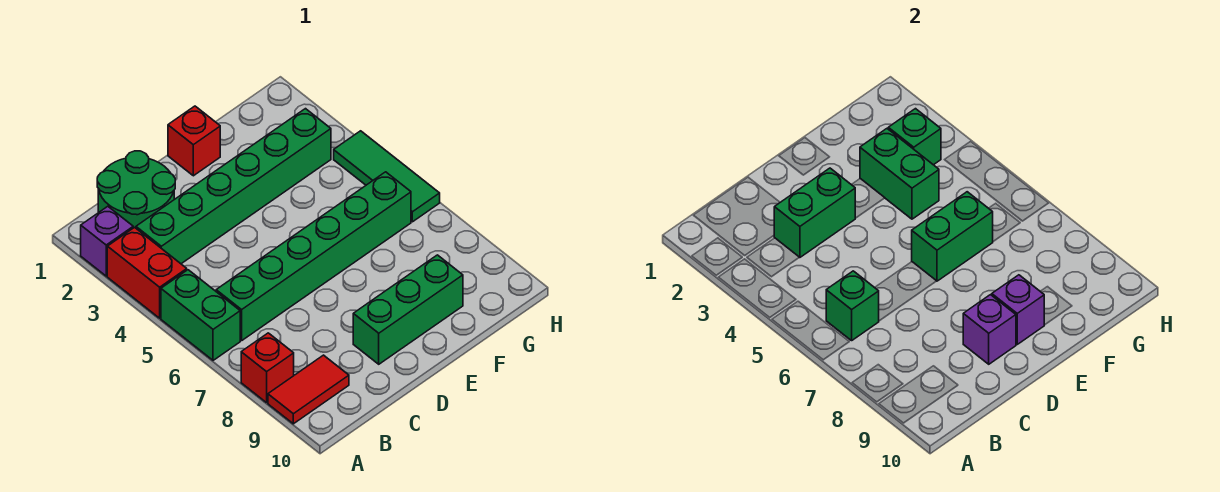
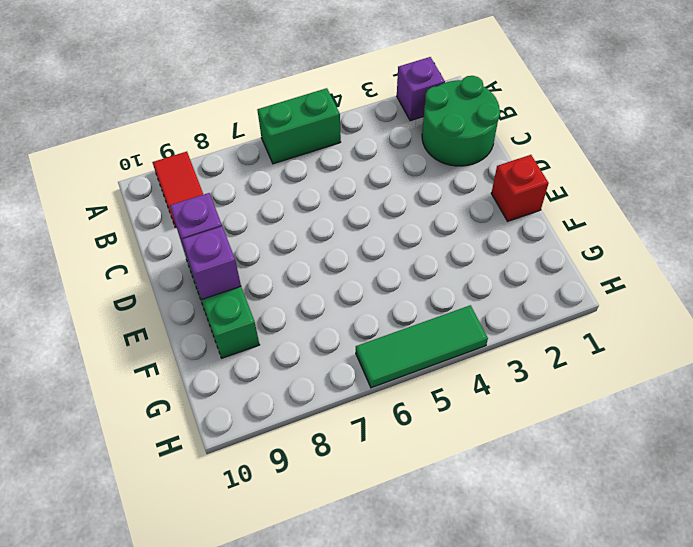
none -> red brick A3:A4 level 1
none -> red brick A8 level 1
none -> green brick B3:G3 level 1

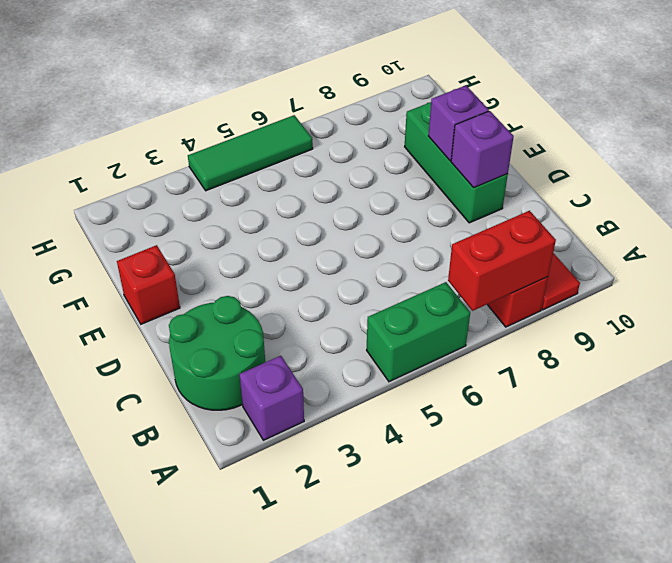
red brick A7:A8 level 2 -> red brick A3:A4 level 1
none -> green brick B3:G3 level 1
none -> green brick B6:G6 level 1
none -> green brick B6 level 2

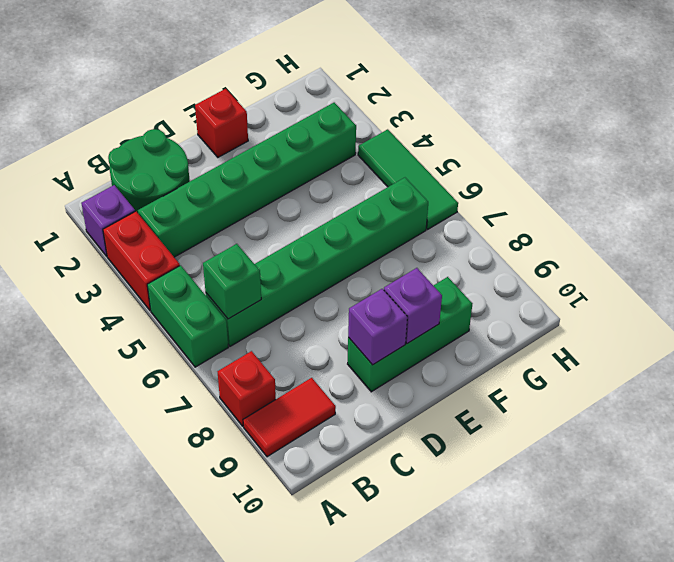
none -> green brick C3:D3 level 2
none -> green brick E6:F6 level 2
none -> green brick F3:F4 level 2

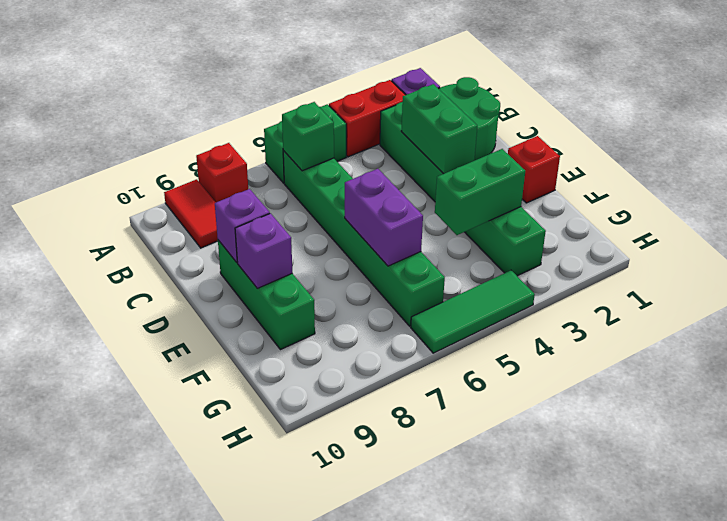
purple brick E6:F6 level 2 -> green brick E6:F6 level 2
none -> green brick G3 level 2

